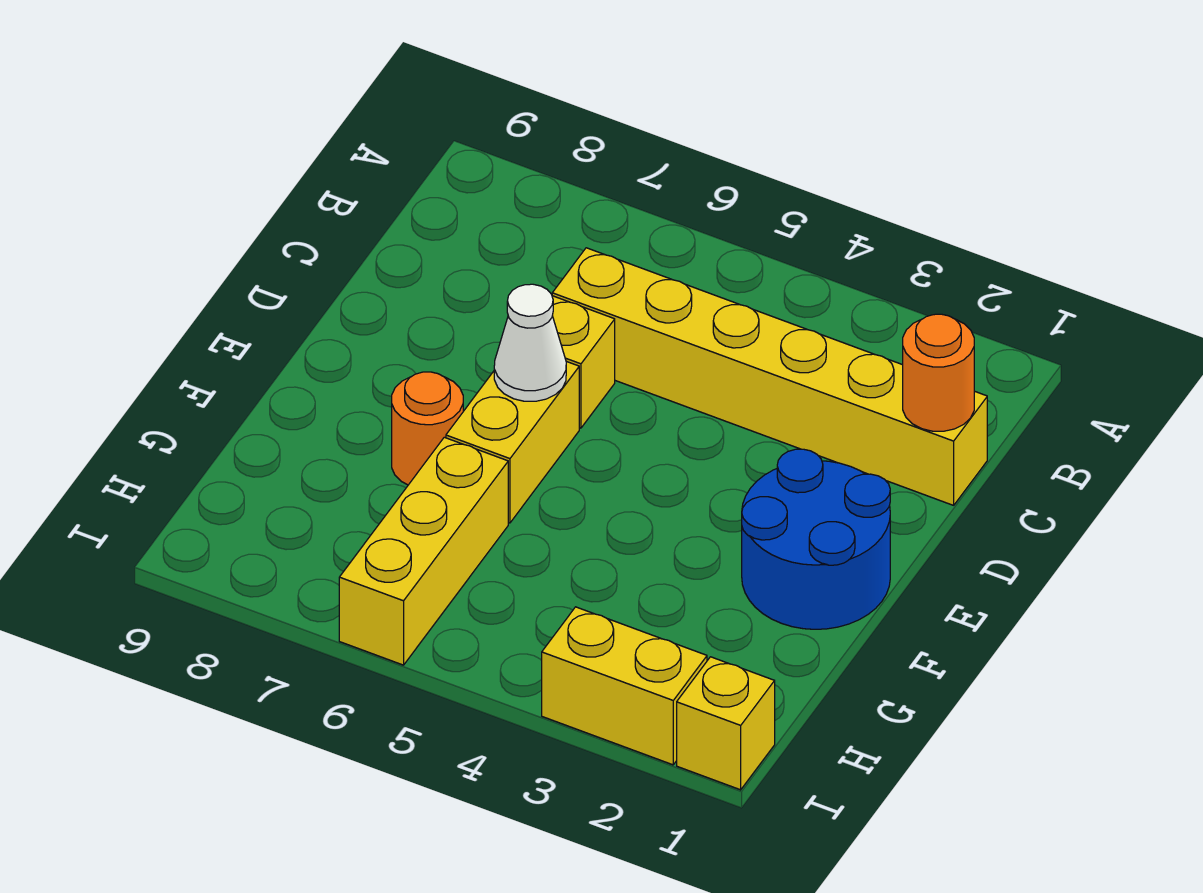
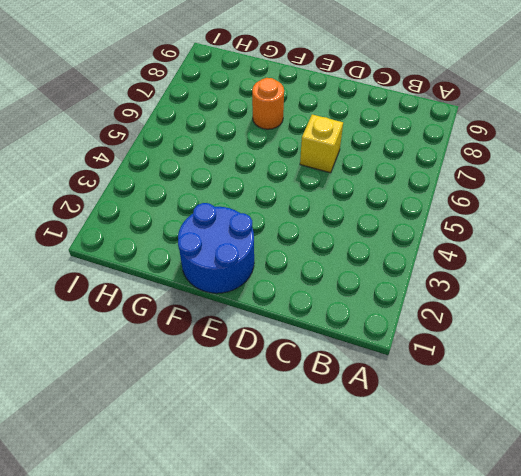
none -> yellow brick C1:C6 level 1
none -> yellow brick E6:F6 level 1

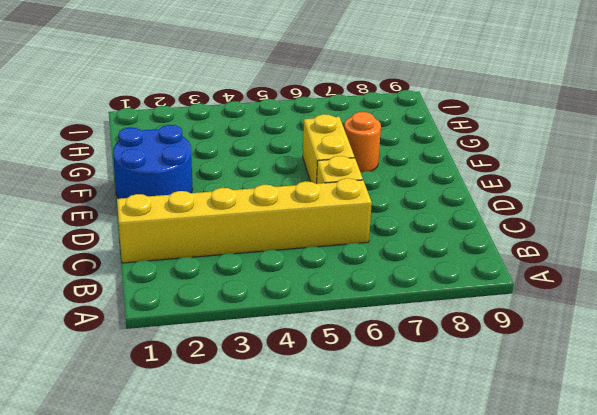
none -> yellow brick G6:I6 level 1
none -> yellow brick I1 level 1

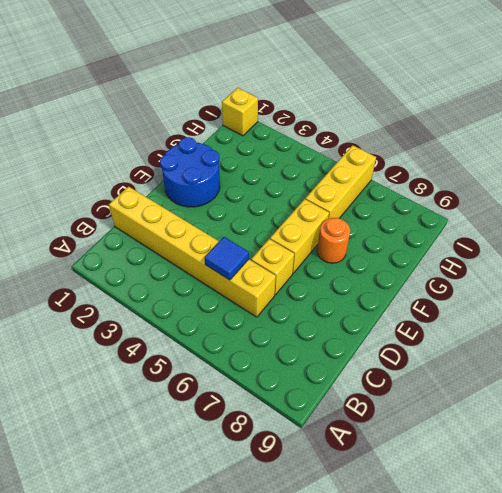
blue tile C5 level 2 -> none
none -> yellow brick I2:I3 level 1
none -> orange round brick C1 level 2

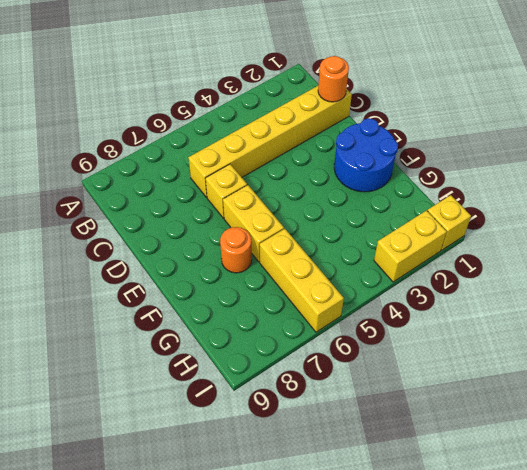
none -> white cone E6 level 2

